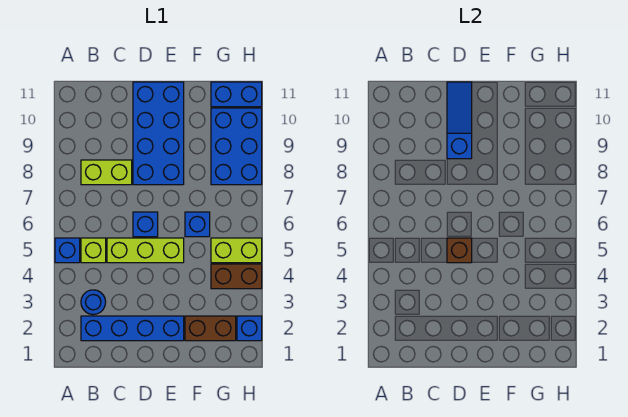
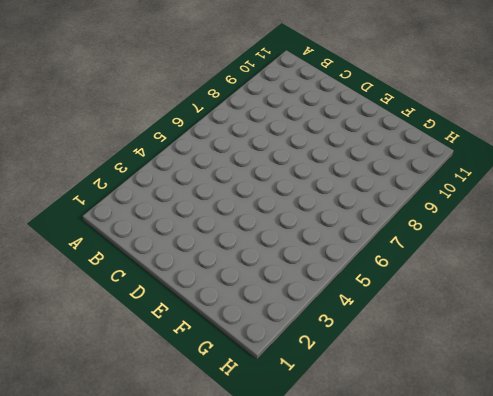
none -> blue brick A5 level 1
none -> blue brick B2:E2 level 1
none -> blue round brick B3 level 1

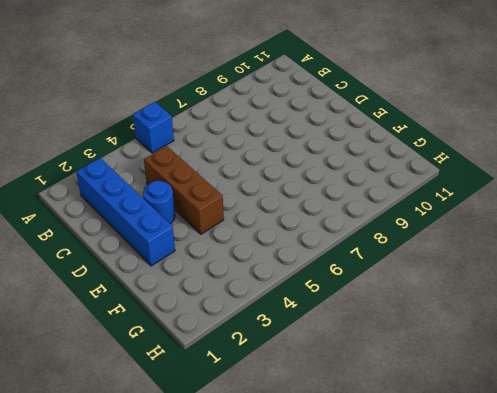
brown brick C4:E4 level 1 -> none
blue round brick D3 level 1 -> blue round brick B3 level 1
none -> lime brick B5 level 1
none -> lime brick B8:C8 level 1
none -> lime brick C5:E5 level 1

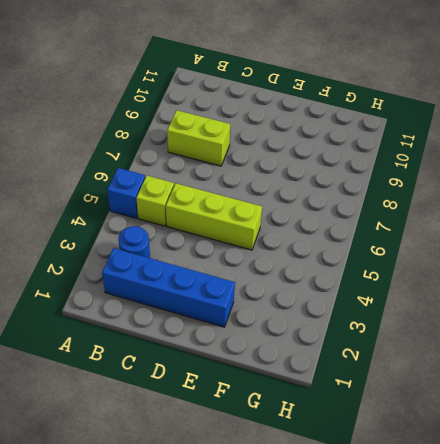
none -> blue brick D6 level 1
none -> blue brick D8:E11 level 1
none -> brown brick F2:G2 level 1

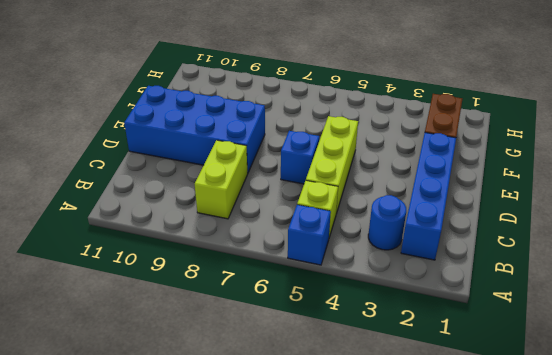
none -> blue brick F6 level 1
none -> brown brick G4:H4 level 1
none -> lime brick G5:H5 level 1

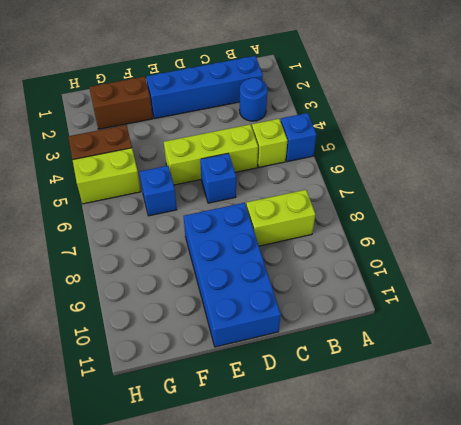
none -> blue brick G8:H10 level 1
none -> blue brick G11:H11 level 1
none -> blue brick H2 level 1

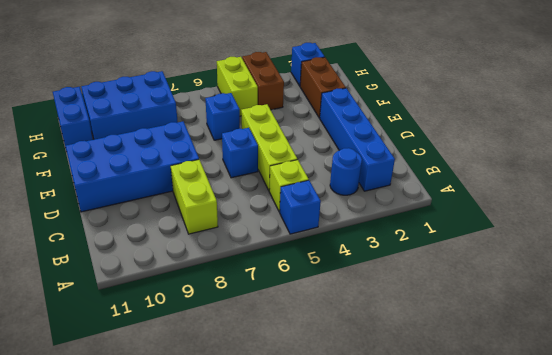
none -> brown brick D5 level 2
none -> blue slope D9:D11 level 2 top 9

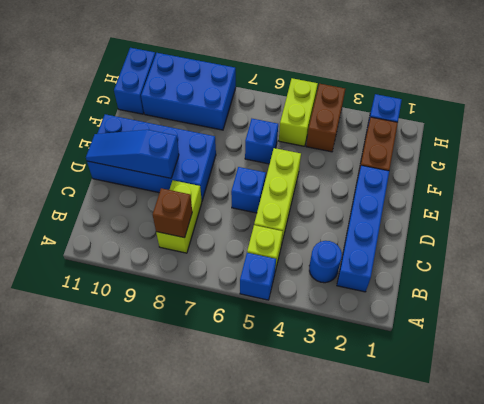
brown brick B8 level 2 -> brown brick D5 level 2

